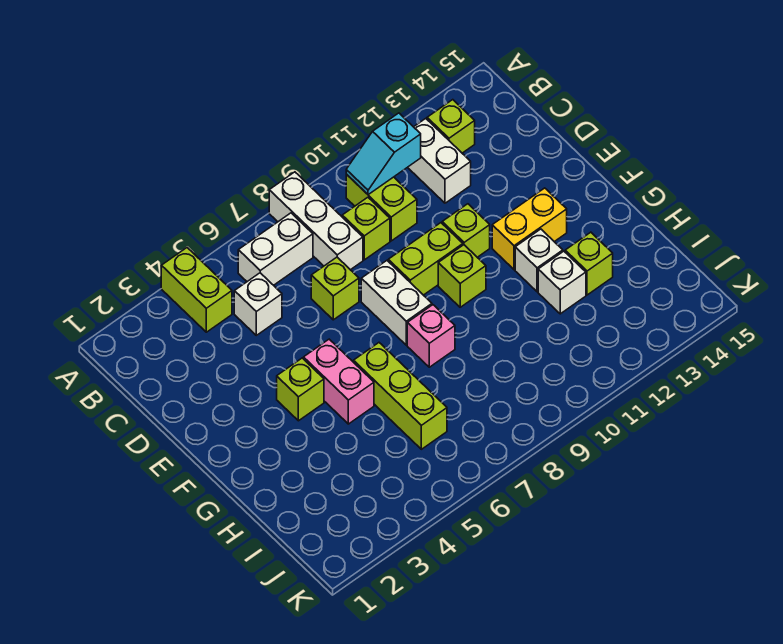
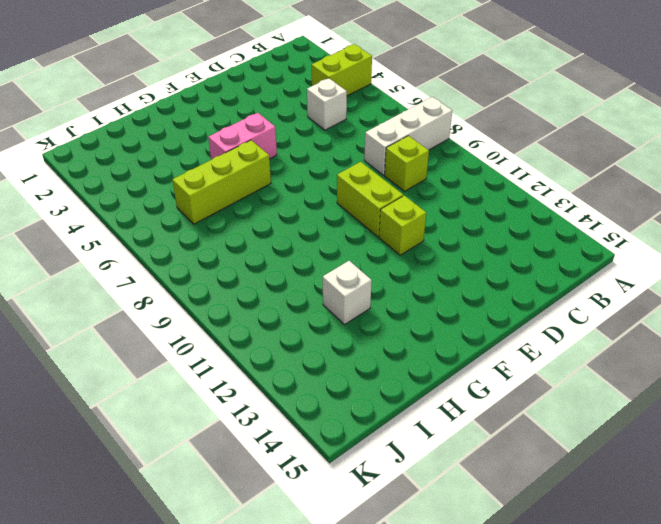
none -> white brick B6:B7 level 1
none -> lime brick B10:C10 level 1
none -> white brick B12:C12 level 1

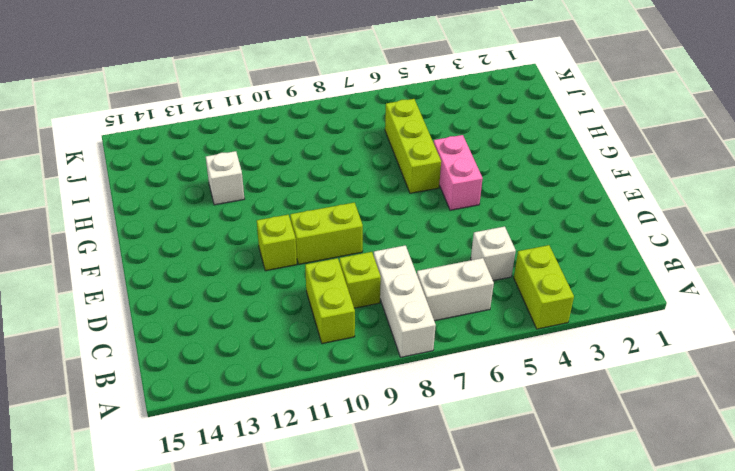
none -> white brick B12:C12 level 1
none -> lime brick B13 level 1
none -> lime brick D7 level 1

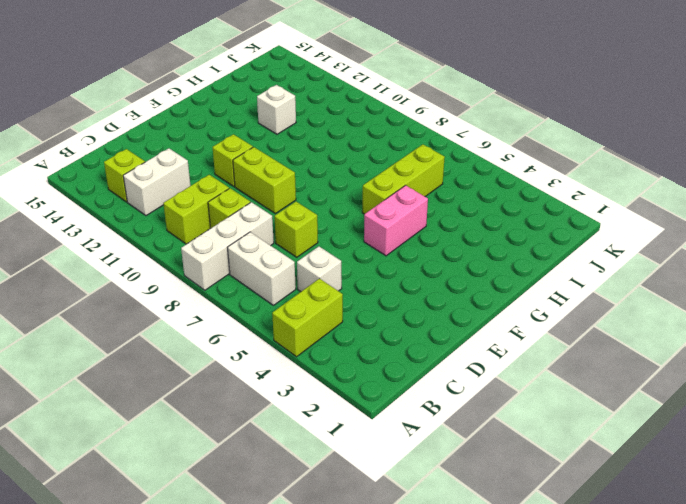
none -> white brick E8:F8 level 1
none -> lime brick F4 level 1
none -> lime brick F10 level 1

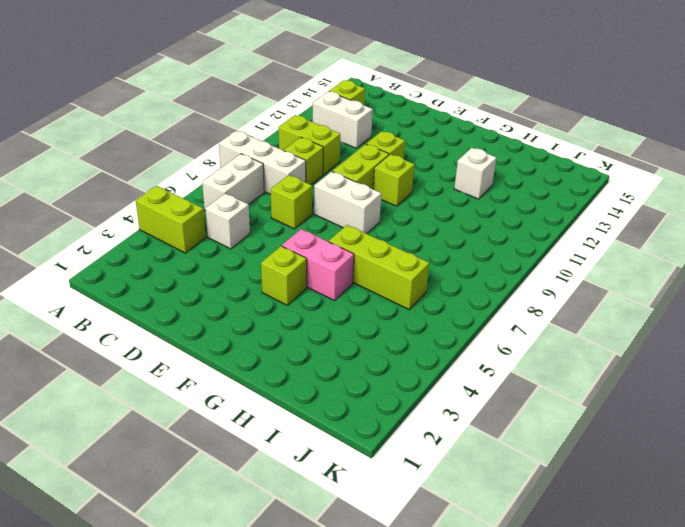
none -> yellow brick F12:F13 level 1
none -> pink brick G8 level 1
none -> white brick G12 level 1

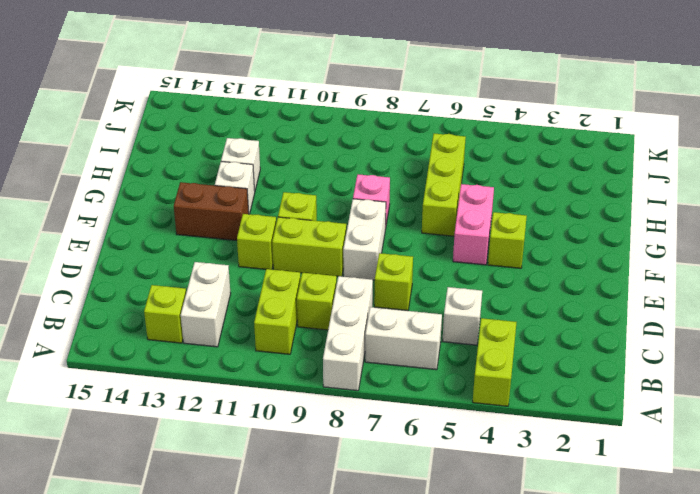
brown brick F12:F13 level 1 -> yellow brick F12:F13 level 1
none -> lime brick H13 level 1
none -> cyan slope B10:B11 level 2 top 11

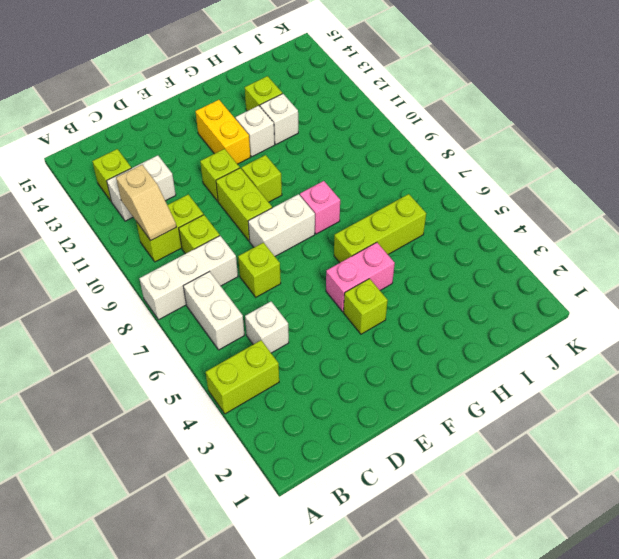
tan slope B10:B11 level 2 top 11 -> cyan slope B10:B11 level 2 top 11

